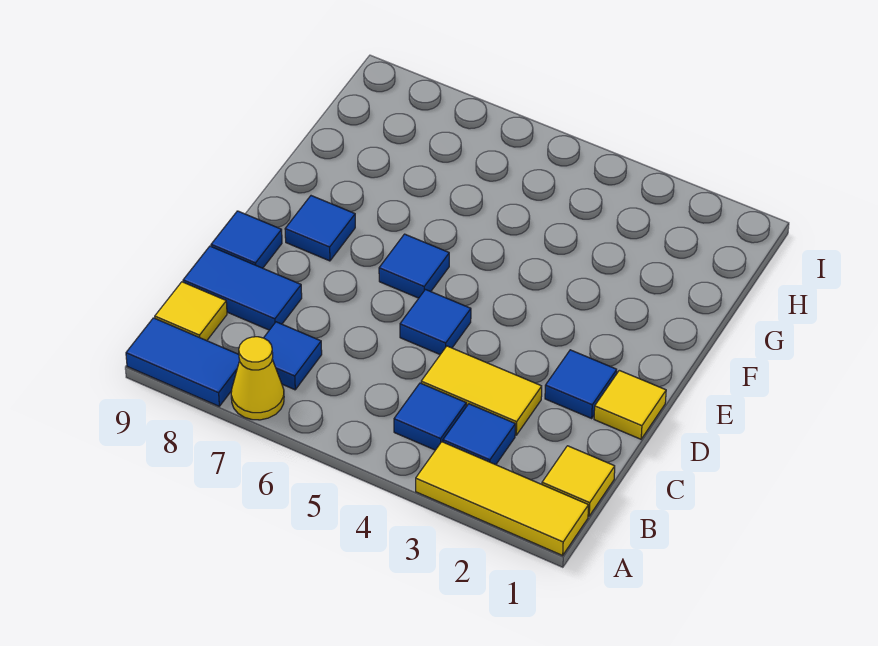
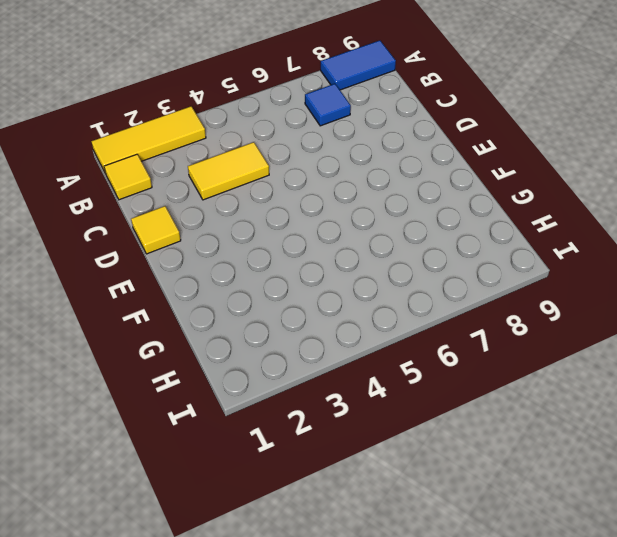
none -> yellow cone A7 level 1
none -> blue tile B3 level 1
none -> blue tile B4 level 1

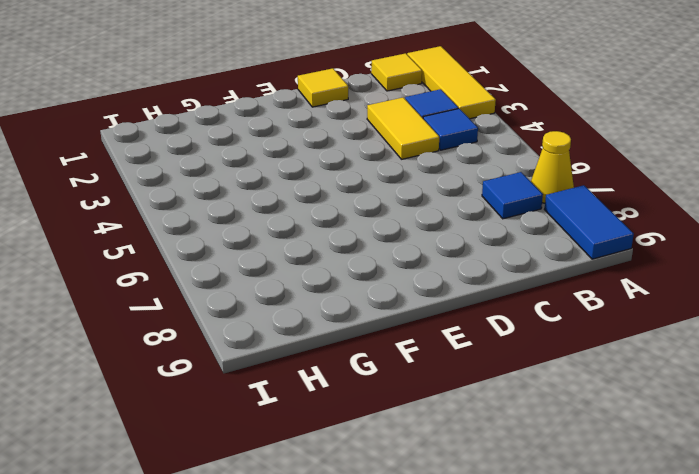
none -> yellow tile B9 level 1
none -> blue tile C8:C9 level 1
none -> blue tile D2 level 1

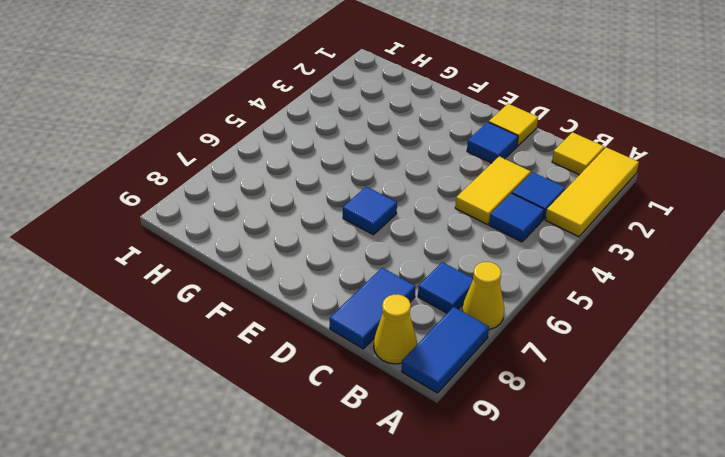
yellow cone B9 level 1 -> yellow tile B9 level 1
none -> blue tile D5 level 1
none -> blue tile D9 level 1
none -> blue tile E8 level 1

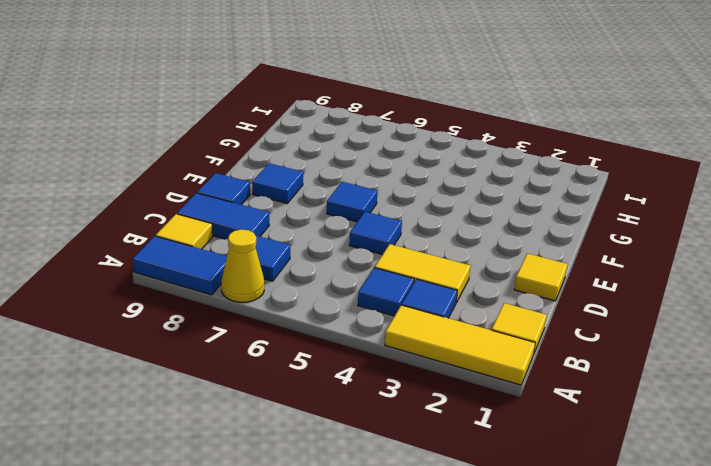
none -> blue tile D2 level 1

